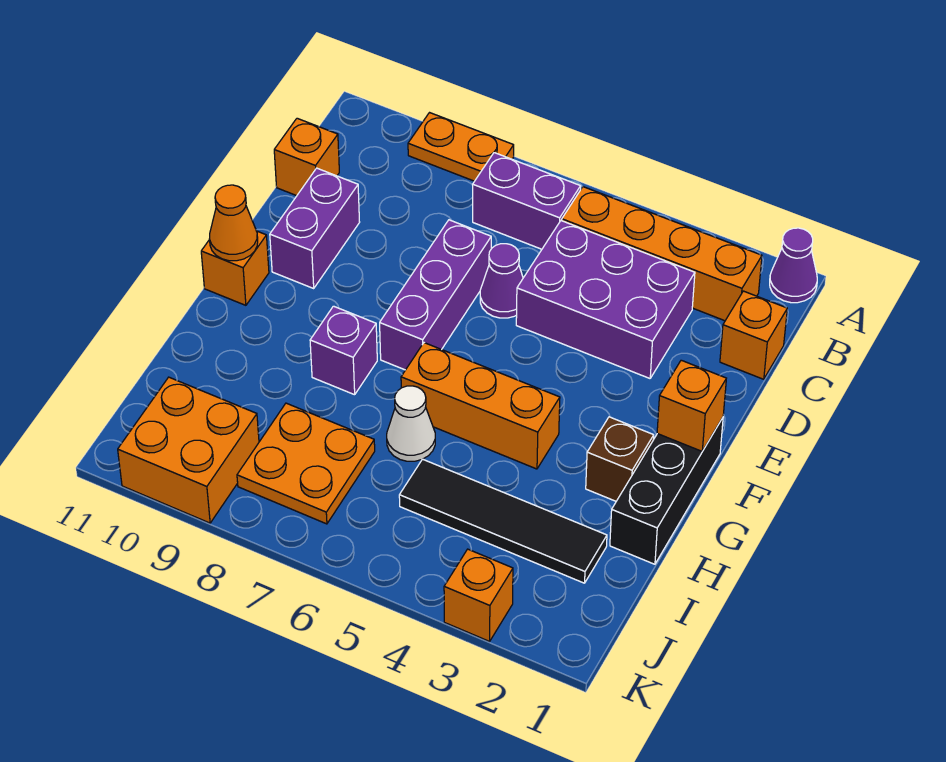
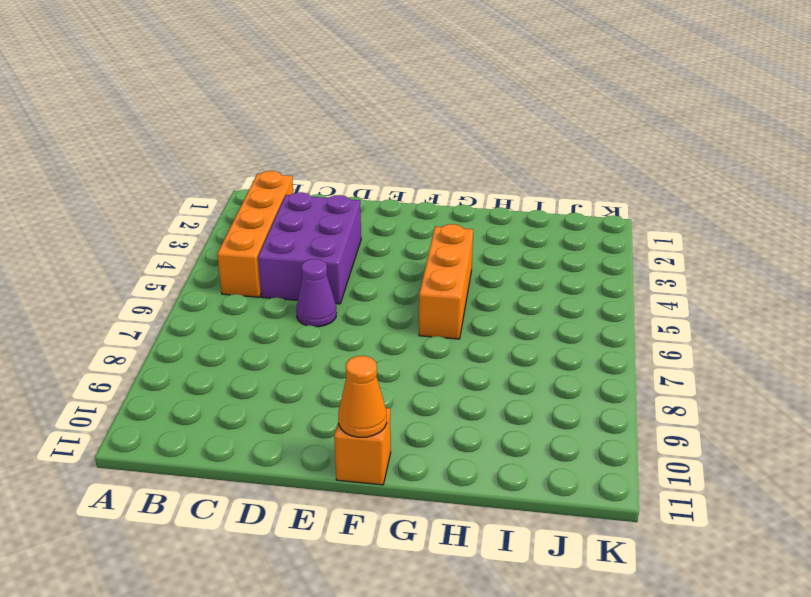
none -> purple cone A1 level 1
none -> orange plate A8:A9 level 1
none -> purple brick B6:B7 level 1

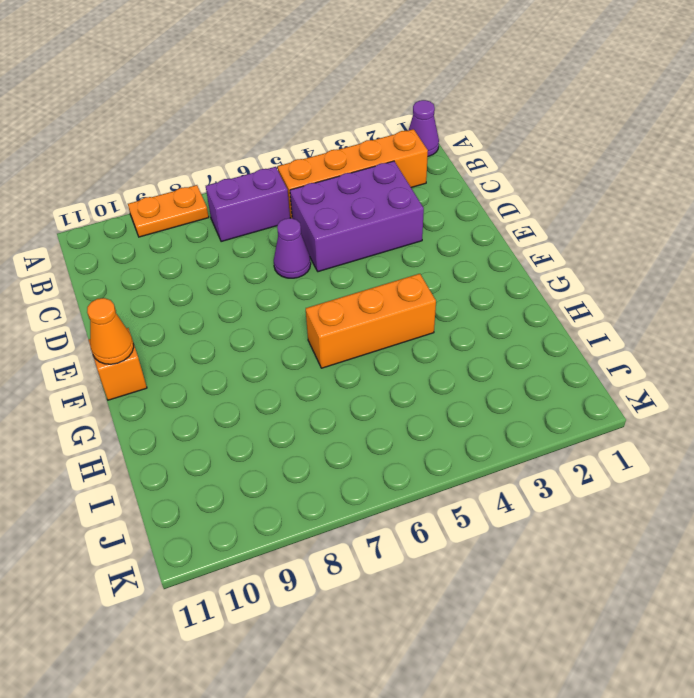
none -> orange brick C1 level 1
none -> orange brick C11 level 1
none -> purple brick D7:F7 level 1

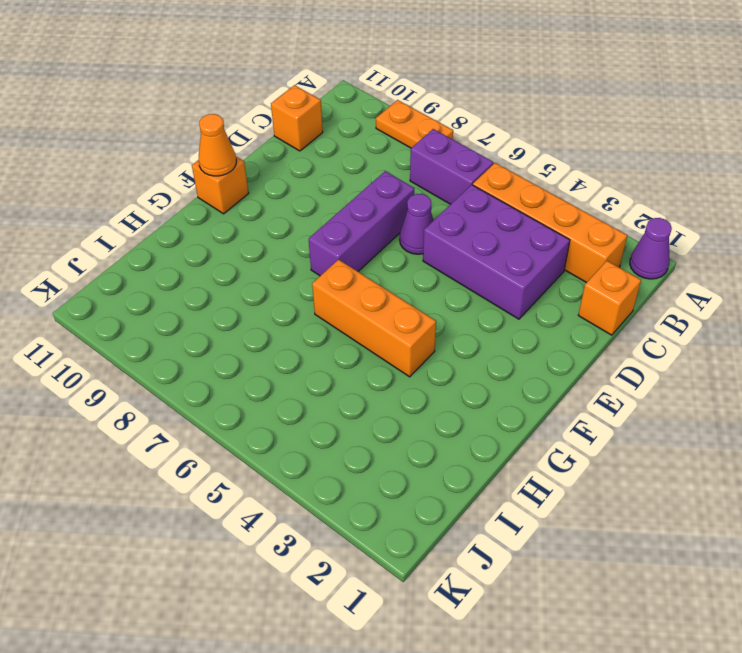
none -> purple brick D10:E10 level 1
none -> black brick F1:H1 level 1
none -> brown brick G2 level 1

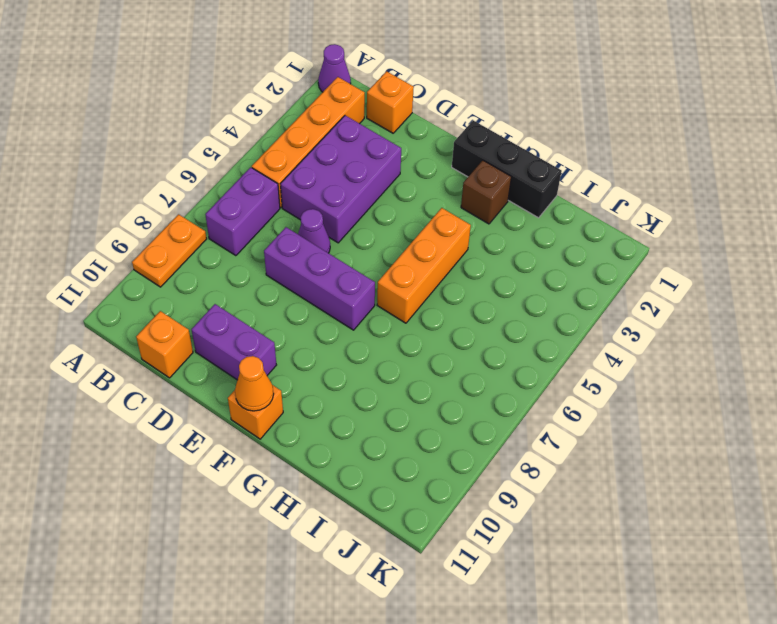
none -> purple brick G8 level 1
none -> white cone H6 level 1
none -> black tile I2:I5 level 1

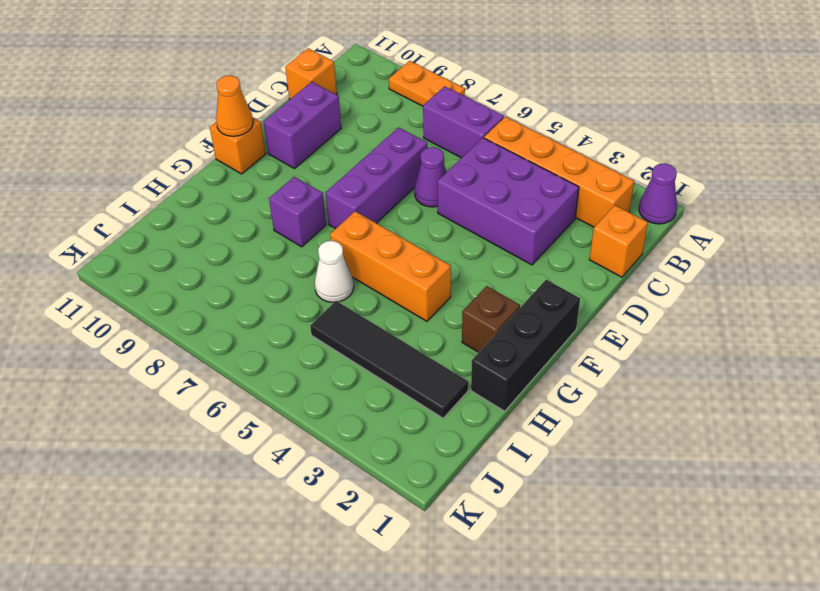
none -> orange plate I7:J8 level 1
none -> orange brick J9:K10 level 1
none -> orange brick K3 level 1

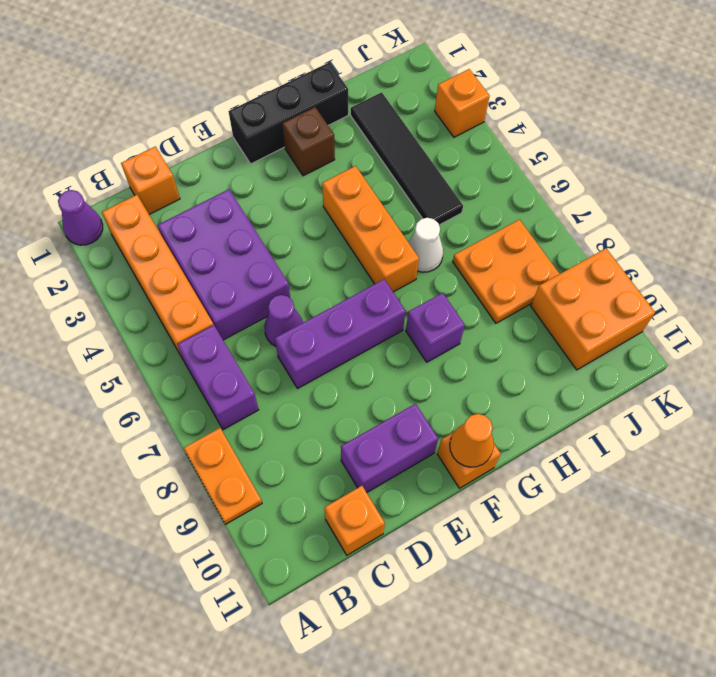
none -> orange brick F1 level 2

